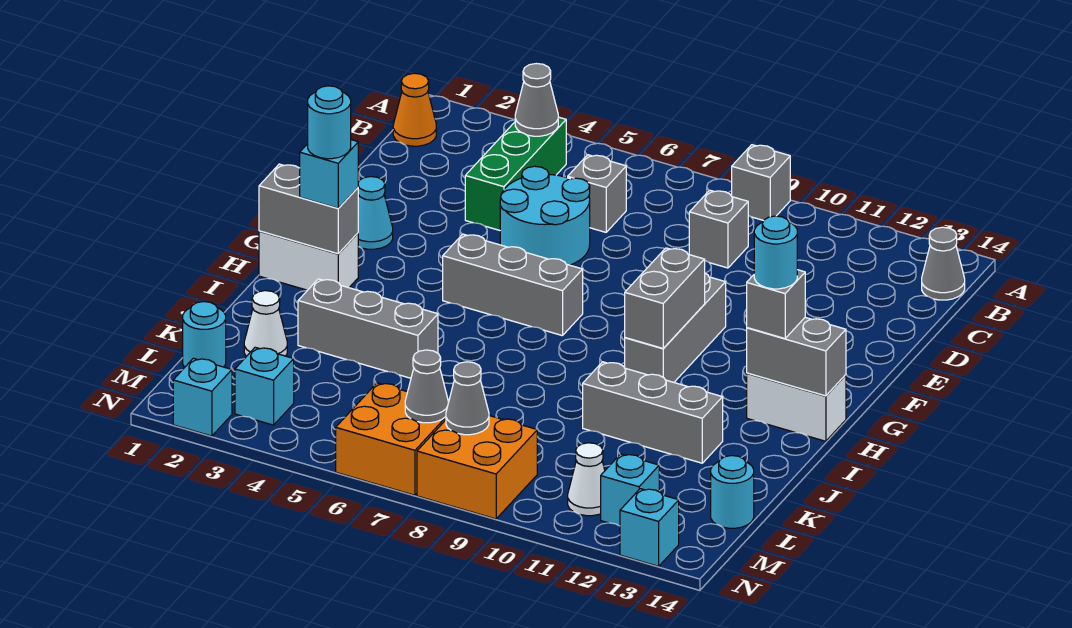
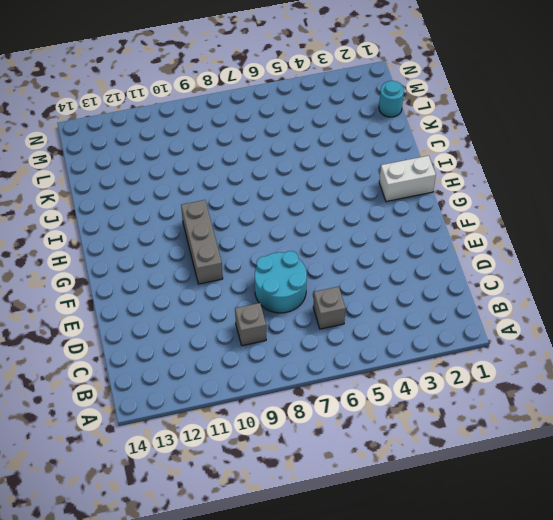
cyan round brick D7:E8 level 1 -> cyan round brick D5:E6 level 1
none -> grey brick A9 level 1
none -> orange cone B1 level 1
none -> green brick B4:D4 level 1
none -> grey cone B14 level 1

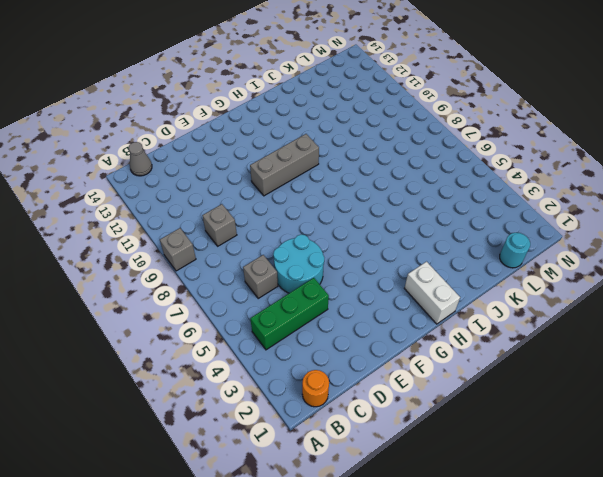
orange round brick B1 level 1 -> orange cone B1 level 1
none -> cyan cone F2 level 1
none -> grey brick G5:G7 level 1
none -> white brick H13:H14 level 1
none -> grey brick J3:J5 level 1

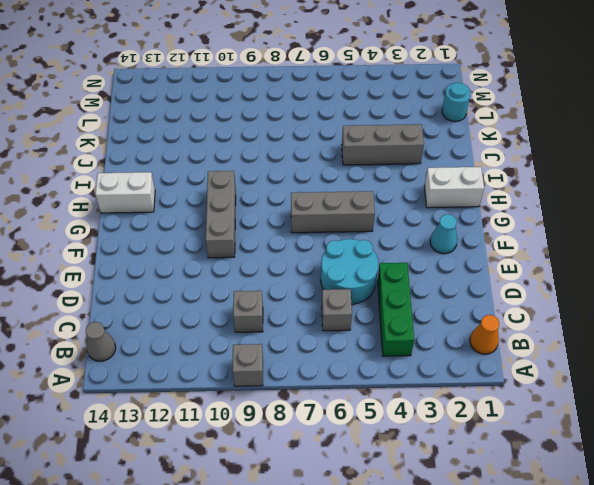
none -> grey brick J10:J12 level 1
none -> white cone K2 level 1
none -> cyan round brick L14 level 1
none -> cyan brick M3 level 1

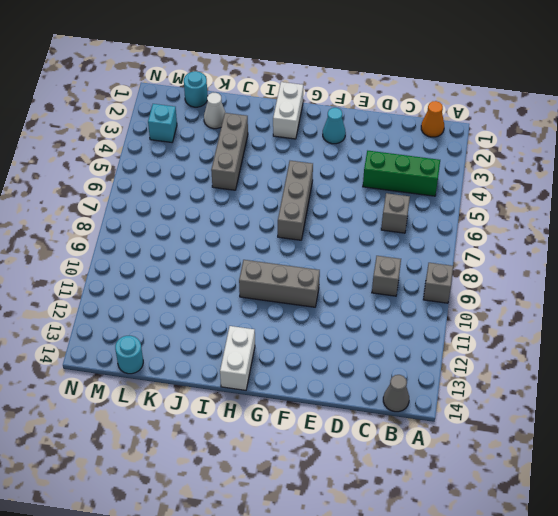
none -> cyan round brick D5:E6 level 1
none -> grey brick J10:J12 level 1
none -> orange brick M6:N7 level 1
none -> orange brick M8:N9 level 1

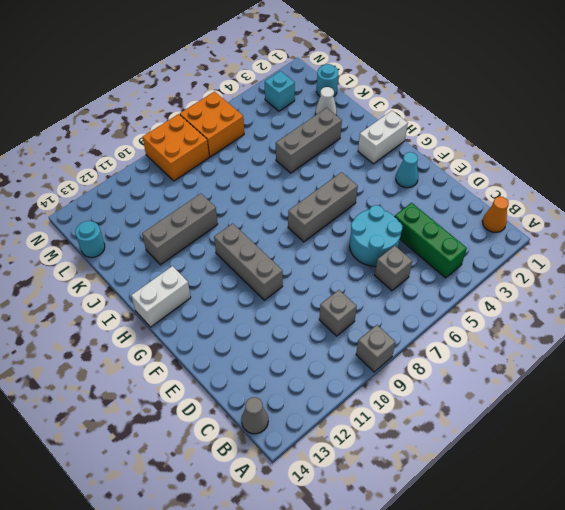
none -> white cone M11 level 1
none -> cyan brick M12 level 1
none -> cyan brick N2 level 1
none -> cyan brick N13 level 1

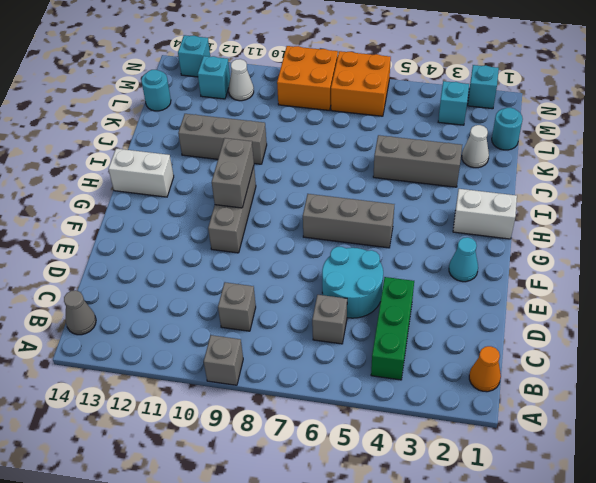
none -> grey cone B4 level 2
none -> grey brick H1:H2 level 2
none -> grey brick H13:H14 level 2
none -> grey cone M7 level 2

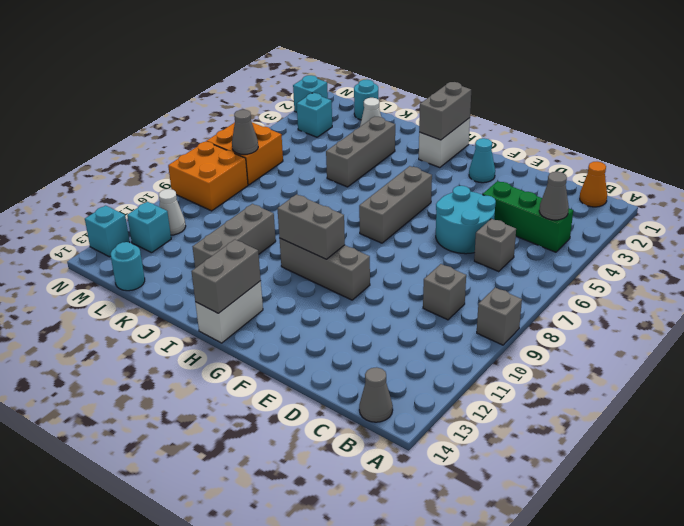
none -> grey cone M8 level 2
none -> cyan brick H2 level 3
none -> grey brick H13 level 3
none -> cyan round brick H2 level 4

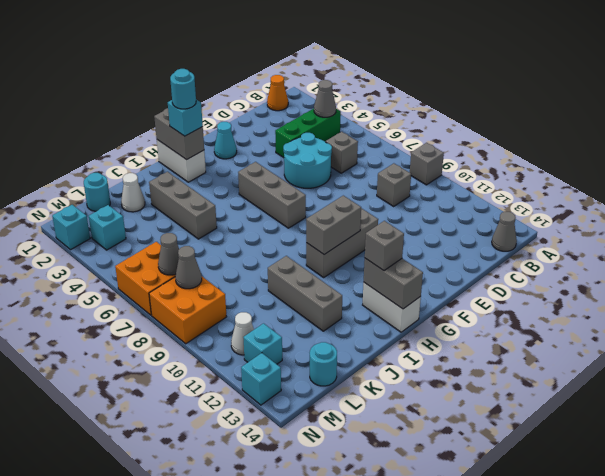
none -> cyan round brick H13 level 4

